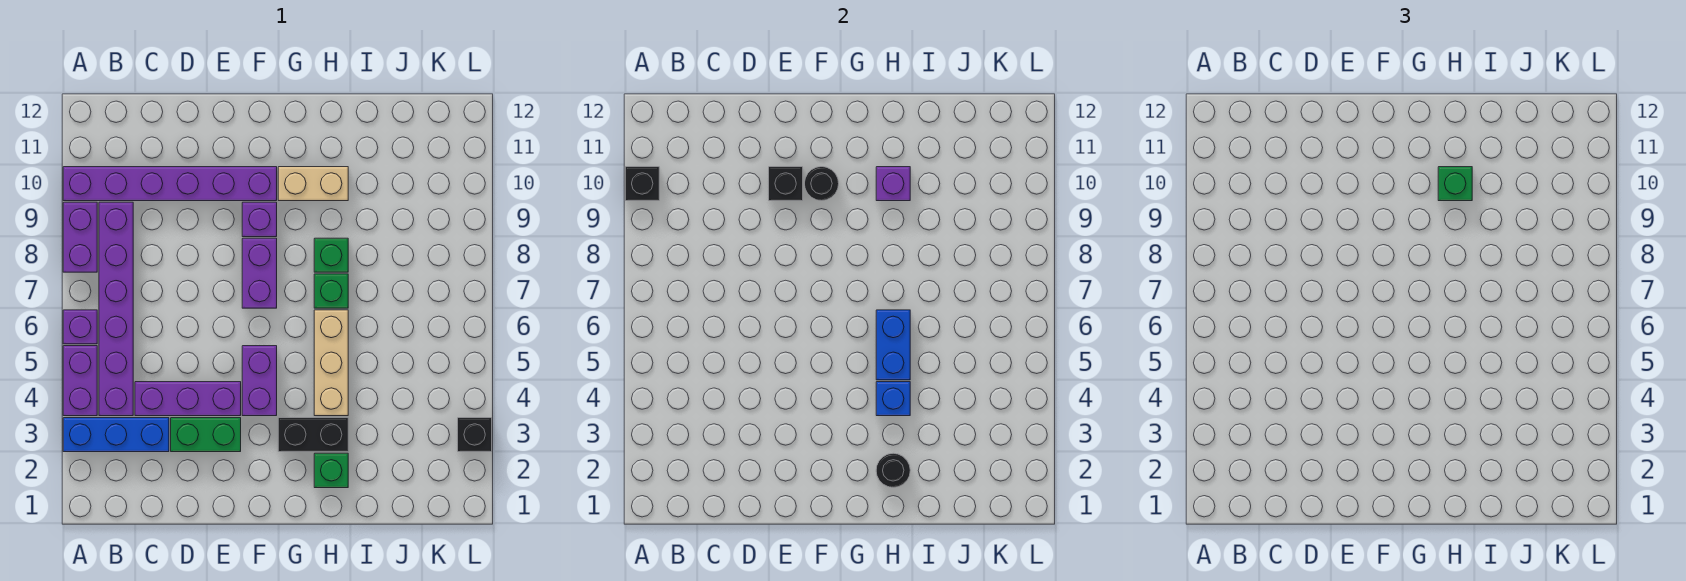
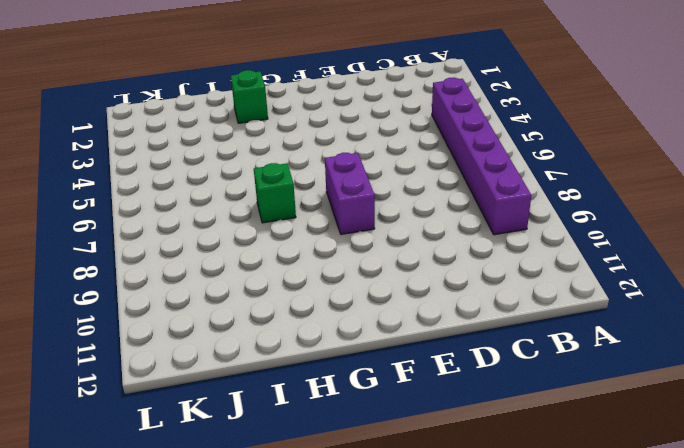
none -> blue brick A3:C3 level 1
none -> purple brick A4:A5 level 1
none -> purple brick A6 level 1

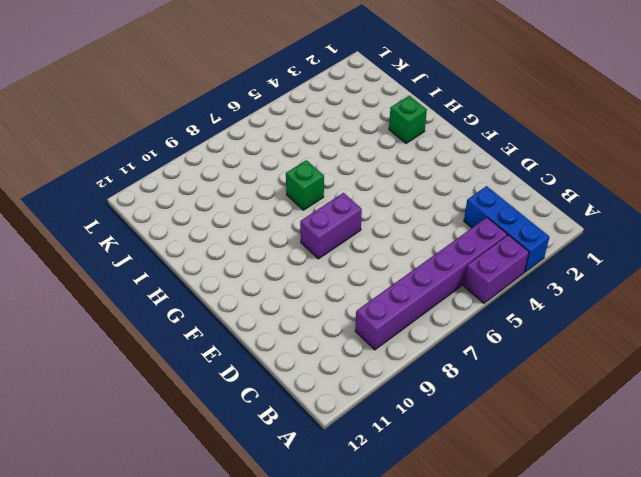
none -> purple brick A6 level 1
none -> purple brick A8:A9 level 1
none -> purple brick A10:F10 level 1

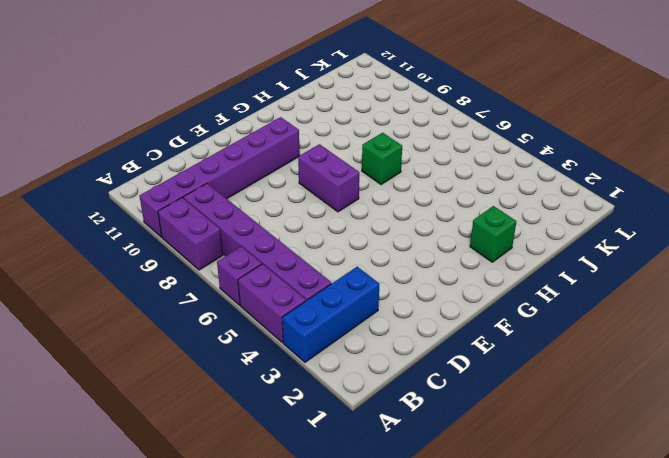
none -> purple brick C4:E4 level 1
none -> green brick D3:E3 level 1
none -> purple brick F4:F5 level 1

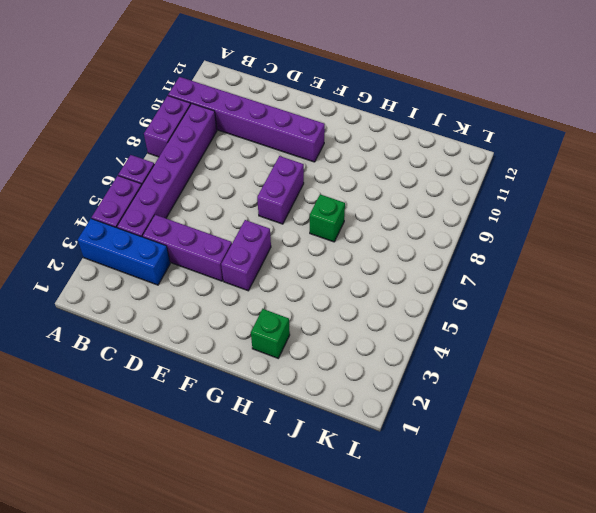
none -> green brick D3:E3 level 1
none -> purple brick F9 level 1
none -> black brick G3:H3 level 1

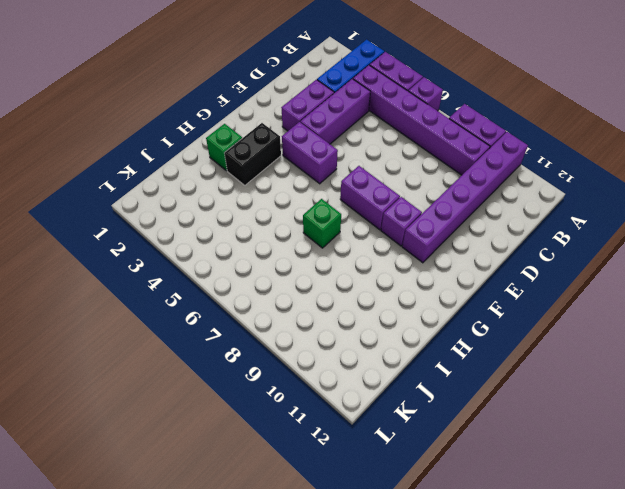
purple brick D3:E3 level 1 -> green brick D3:E3 level 1
none -> tan brick G10:H10 level 1
none -> tan brick H4:H6 level 1
none -> green brick H8 level 1

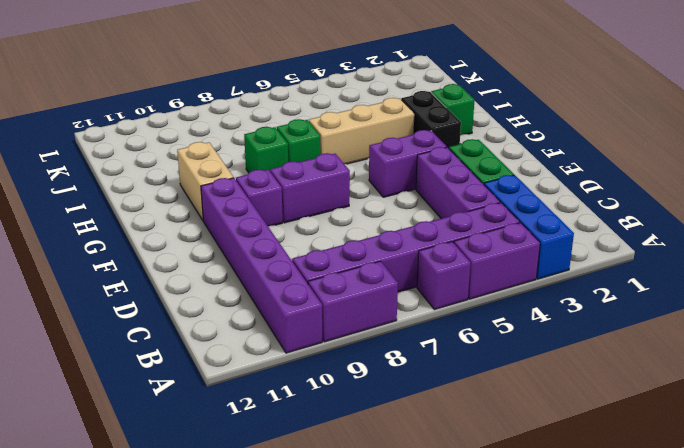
none -> black brick L3 level 1
none -> black brick A10 level 2
none -> black brick E10 level 2

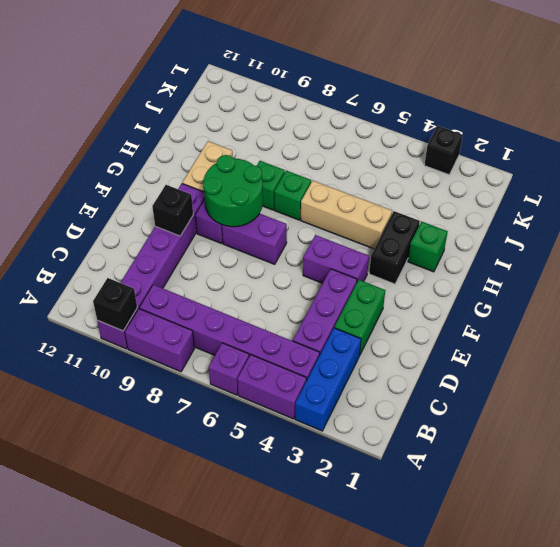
green round brick F8:G9 level 2 -> none
none -> black round brick F10 level 2
none -> black round brick H2 level 2
none -> blue brick H4 level 2

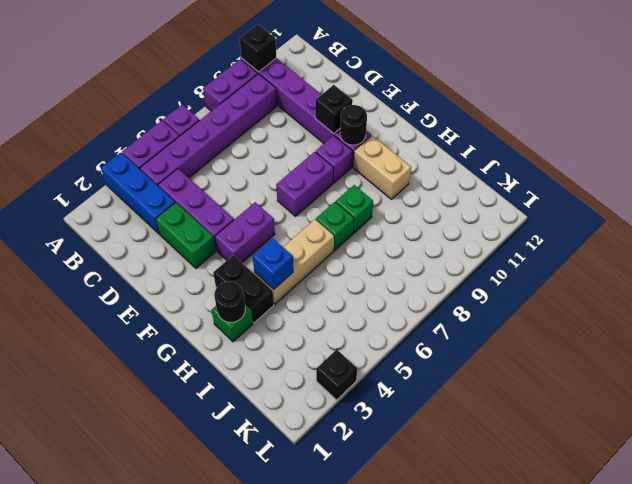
none -> blue brick H5:H6 level 2
none -> purple brick H10 level 2
none -> green brick H10 level 3

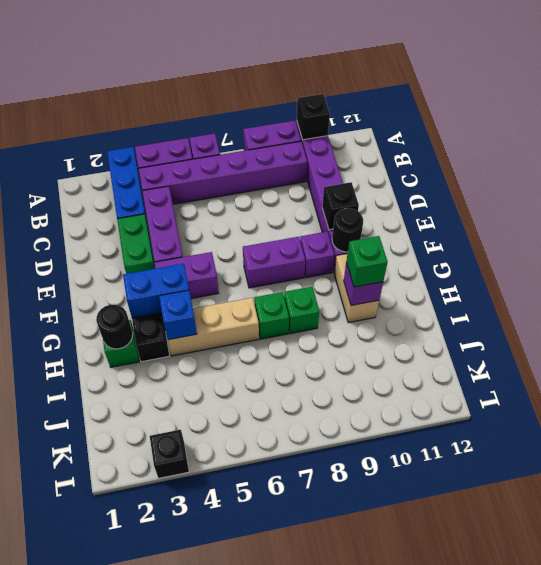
blue brick G3:G4 level 2 -> blue brick H5:H6 level 2

